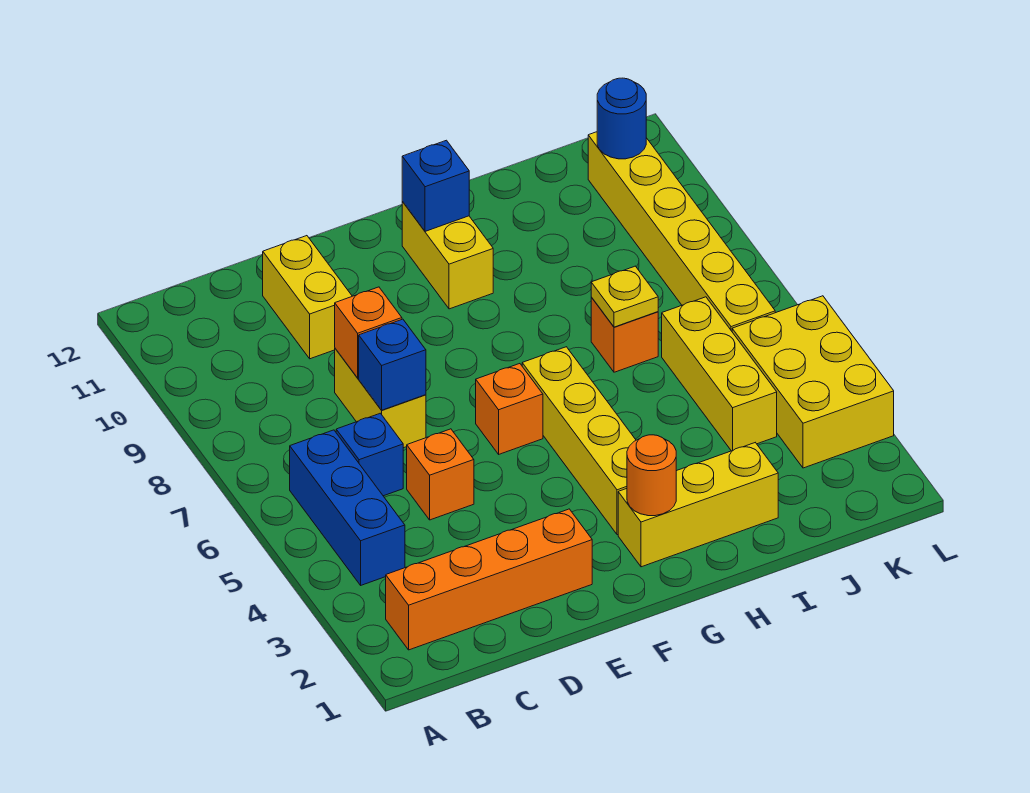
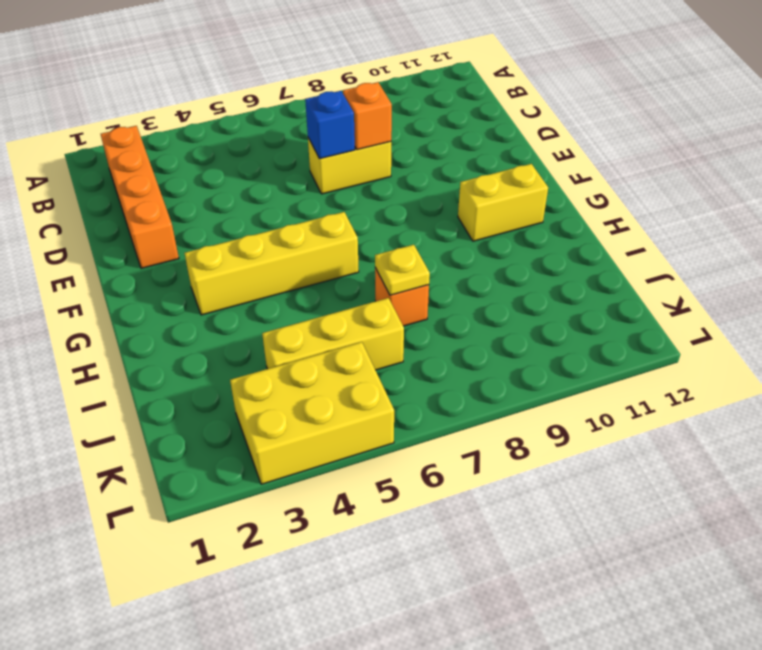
none -> blue brick B4:B6 level 1
none -> blue brick C6 level 1
none -> orange brick D5 level 1

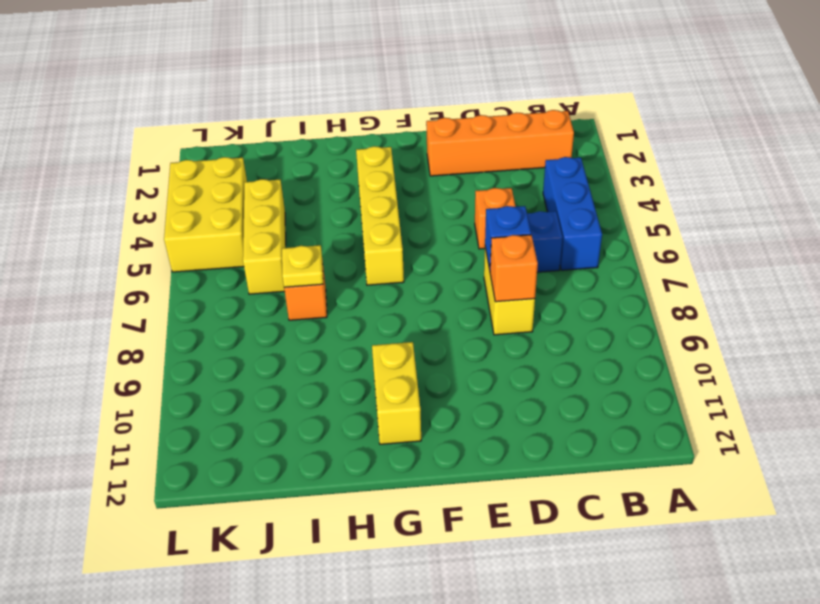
none -> yellow brick D10:D11 level 1
none -> orange brick F6 level 1
none -> yellow brick G2:I2 level 1

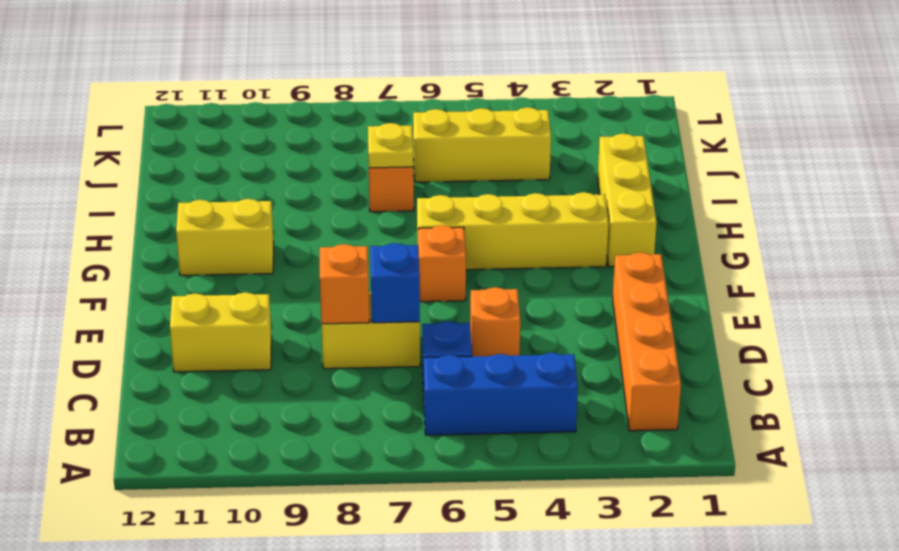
none -> yellow brick K3:L5 level 1
none -> yellow brick K6:K11 level 1
none -> orange round brick G2 level 2

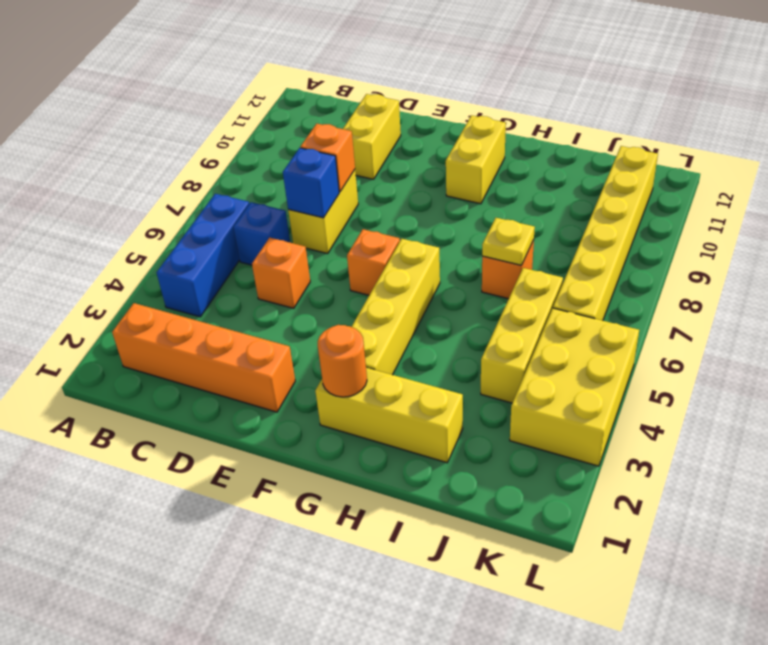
none -> blue brick G11 level 2
none -> blue round brick K11 level 2

